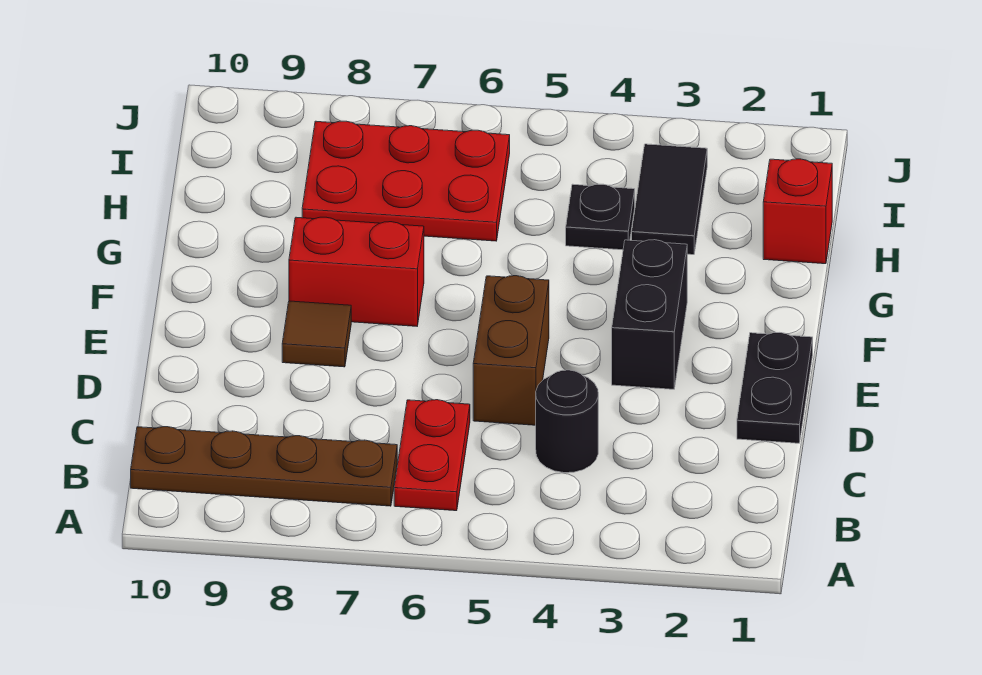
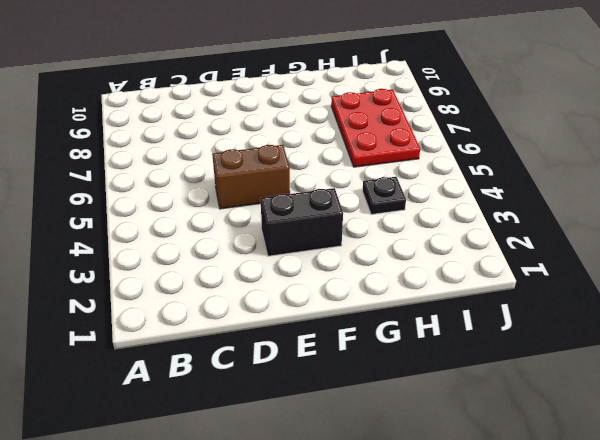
none -> red plate B6:C6 level 1
none -> brown plate B7:B10 level 1
none -> black round brick C4 level 1

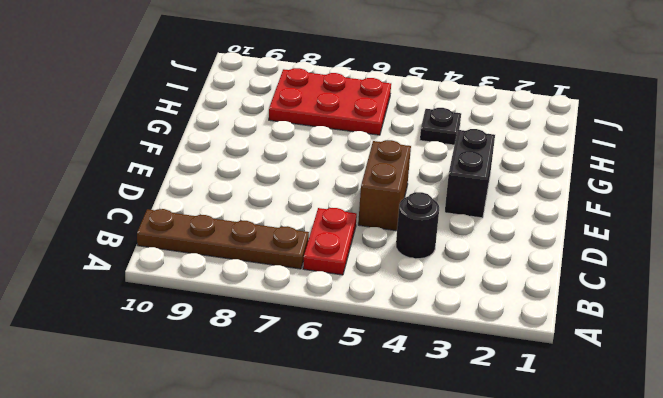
none -> black plate D1:E1 level 1
none -> brown tile E8 level 1
none -> red brick F7:F8 level 1

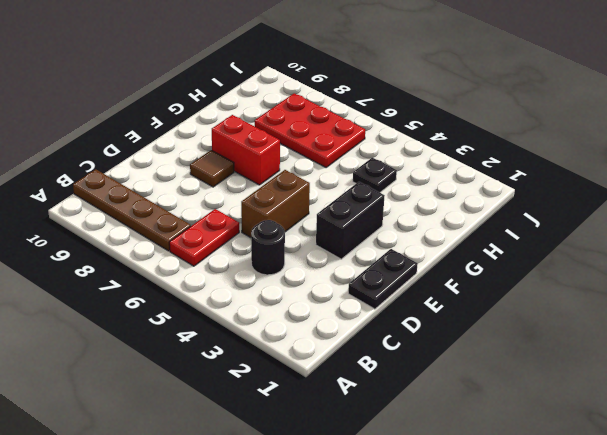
none -> red brick H1 level 1
none -> black tile H3:I3 level 1

